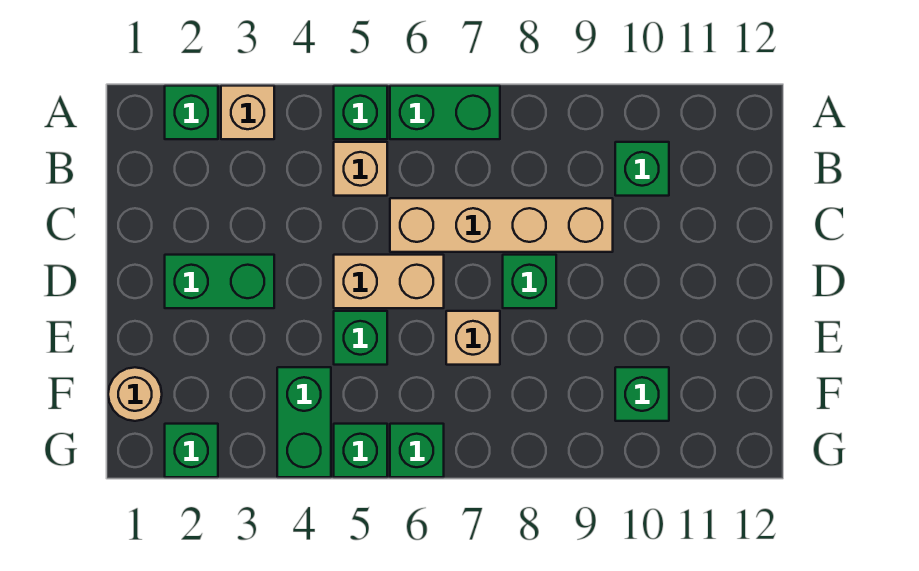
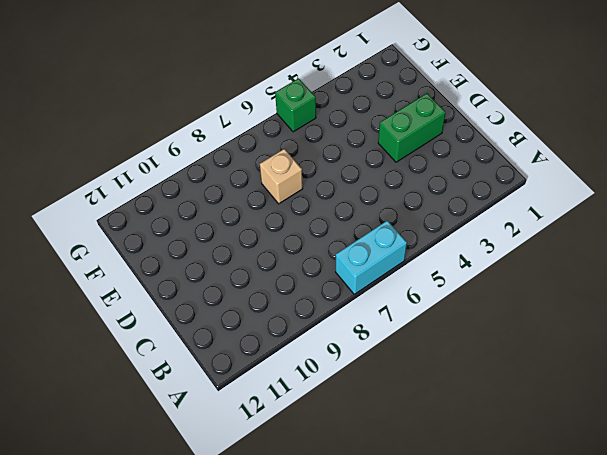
cyan brick A6:A7 level 1 -> green brick A6:A7 level 1
none -> green brick A2 level 1
none -> tan brick A3 level 1
none -> green brick A5 level 1

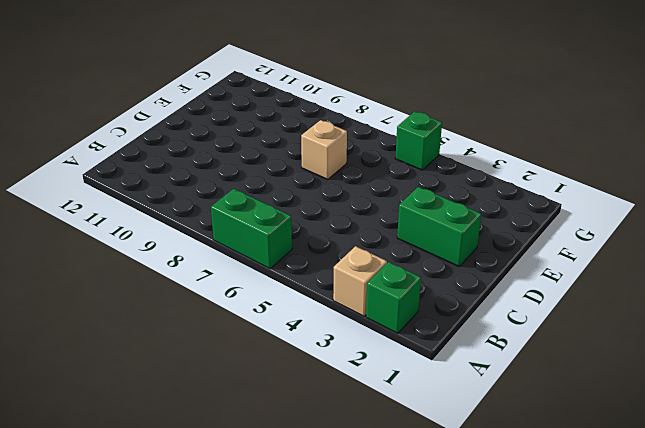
none -> green brick A5 level 1
none -> tan brick B5 level 1
none -> green brick B10 level 1

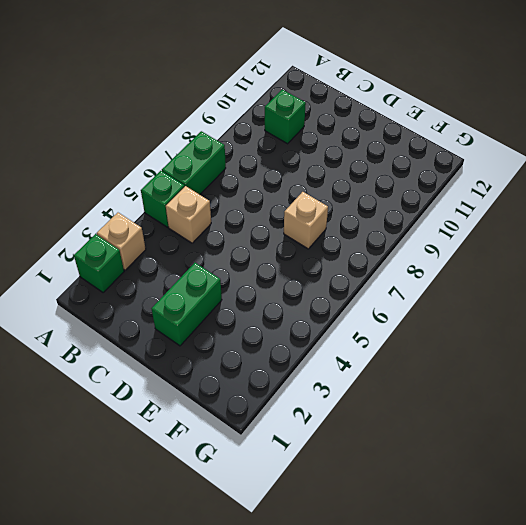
none -> tan brick C6:C9 level 1
none -> tan brick D5:D6 level 1
none -> green brick D8 level 1

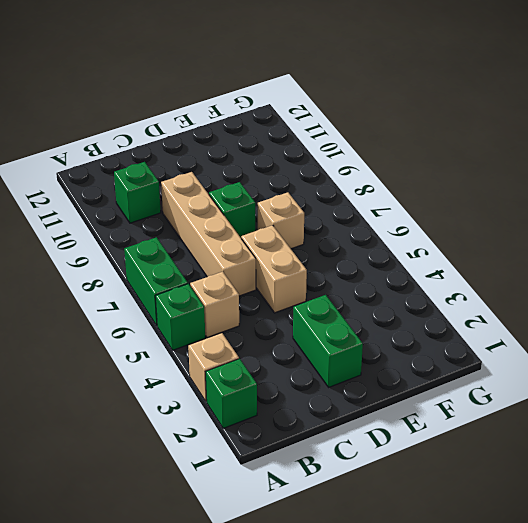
none -> green brick E5 level 1
none -> tan round brick F1 level 1
none -> green brick F4:G4 level 1

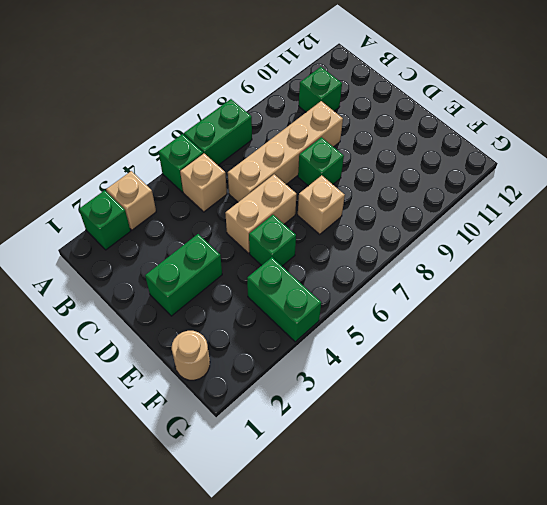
none -> green brick F10 level 1
none -> green brick G2 level 1
none -> green brick G5 level 1

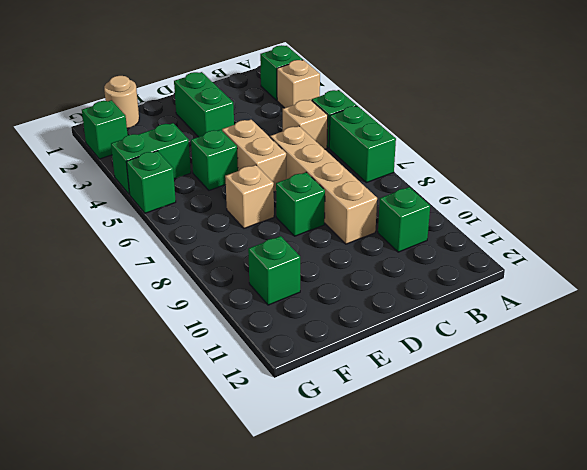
none -> green brick G6 level 1

